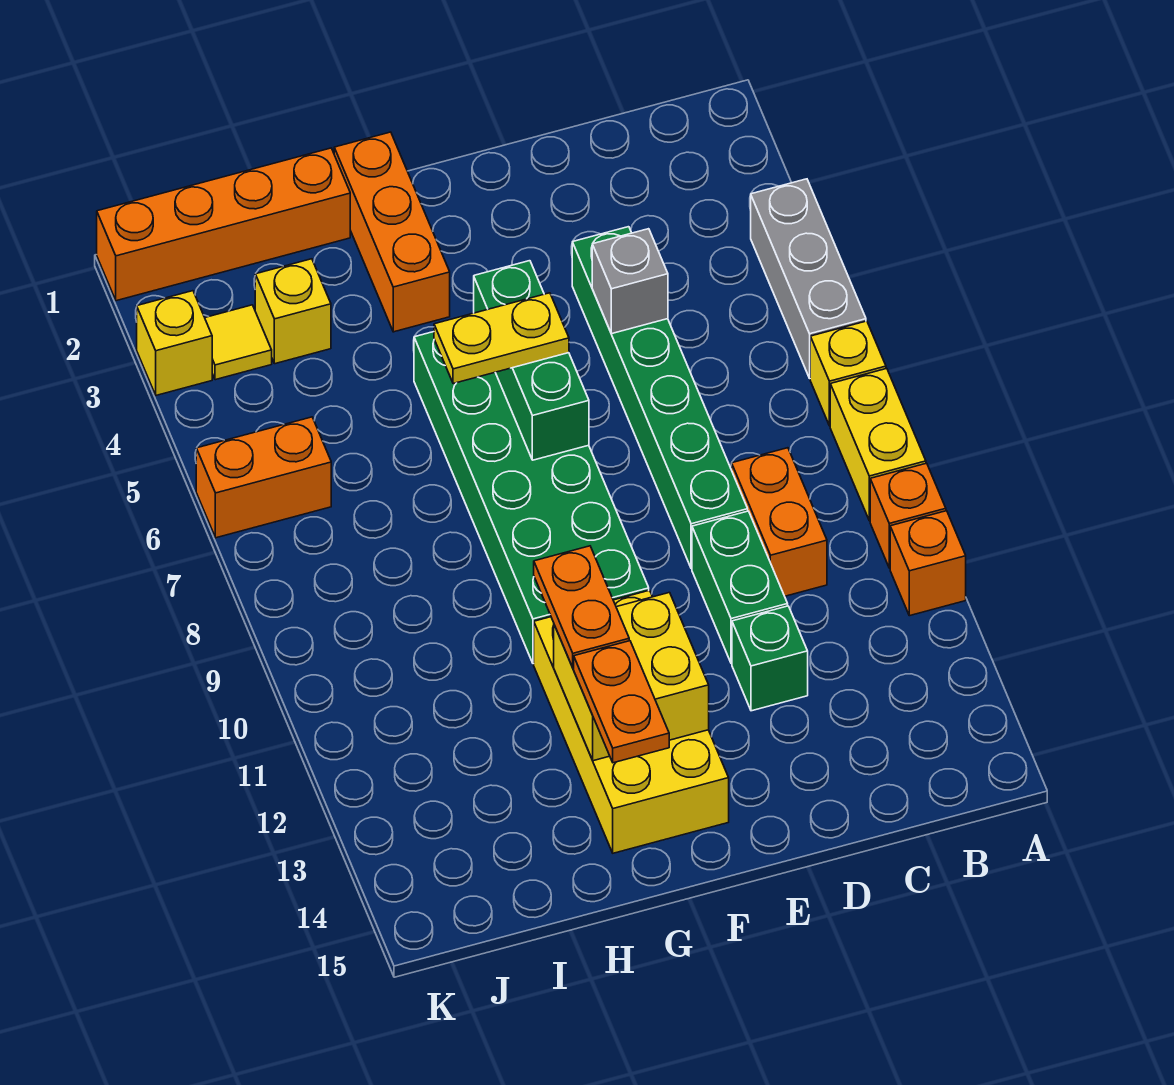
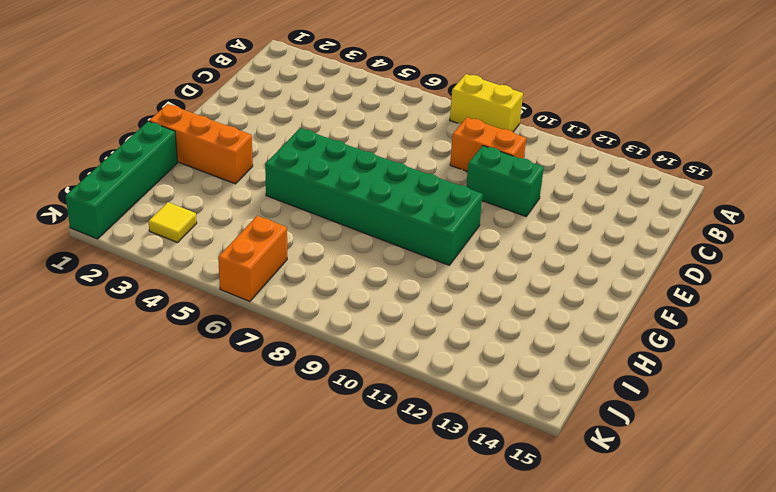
green brick H1:K1 level 1 -> orange brick H1:K1 level 1
none -> grey brick A4:A6 level 1
none -> yellow brick A7 level 1
none -> orange brick A10 level 1

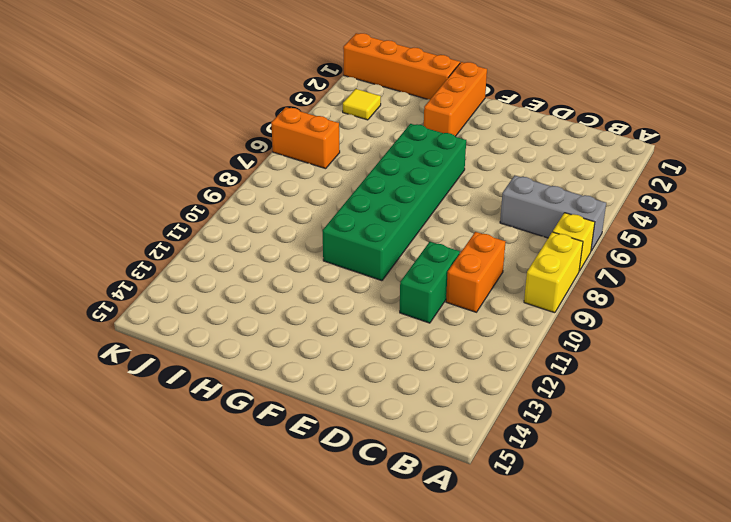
grey brick A6:C6 level 1 -> grey brick A4:A6 level 1
none -> orange brick A10 level 1
none -> orange brick A11 level 1
none -> green brick D4:D9 level 1

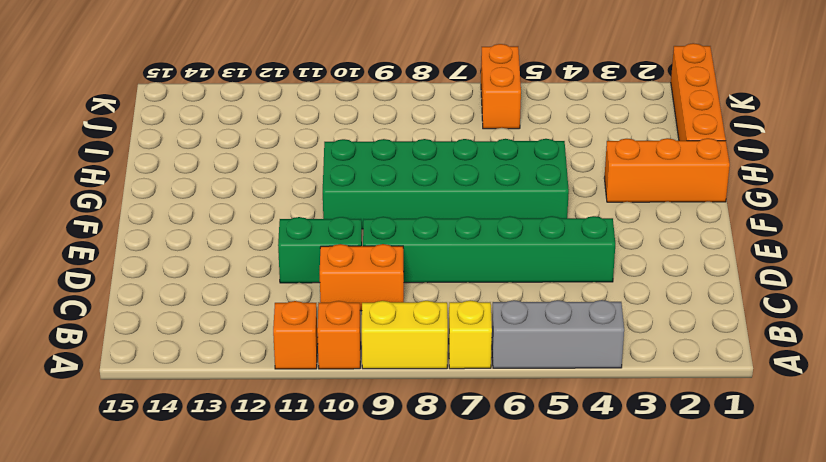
none -> green brick D12 level 1
none -> yellow brick F11:G14 level 1
none -> yellow brick I3 level 1

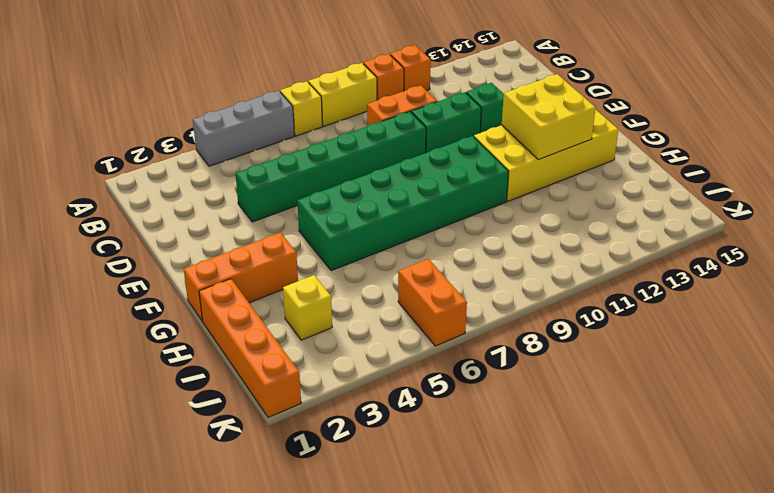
none -> yellow tile J3 level 1
none -> yellow brick K3 level 1
none -> grey brick D5 level 2

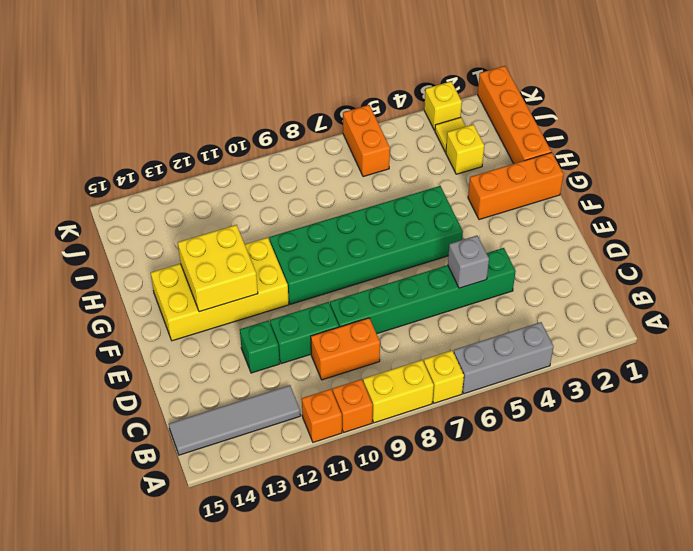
grey tile B12:B15 level 1 -> none
none -> green brick F5:F7 level 2
none -> yellow plate F6:G6 level 3
none -> orange plate G11:G12 level 3

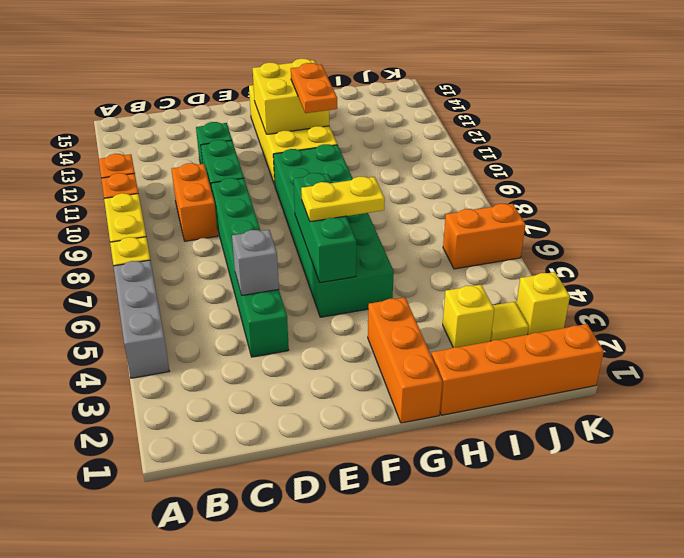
none -> orange plate G13:G14 level 3

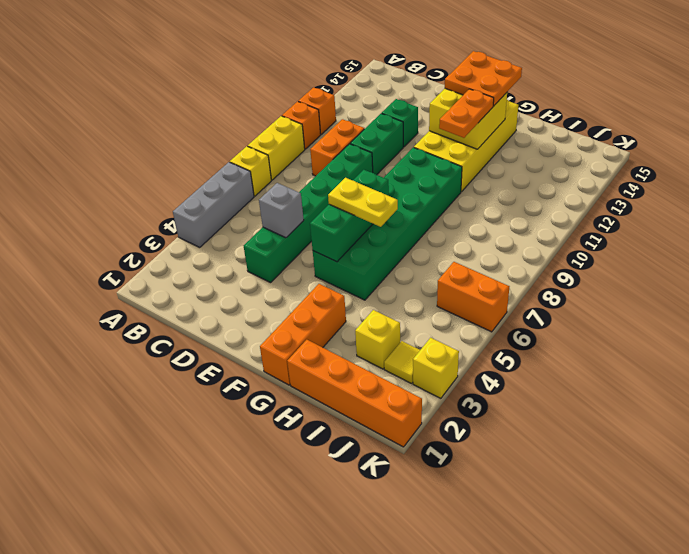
orange plate F13:G14 level 3 -> orange plate G13:G14 level 3

